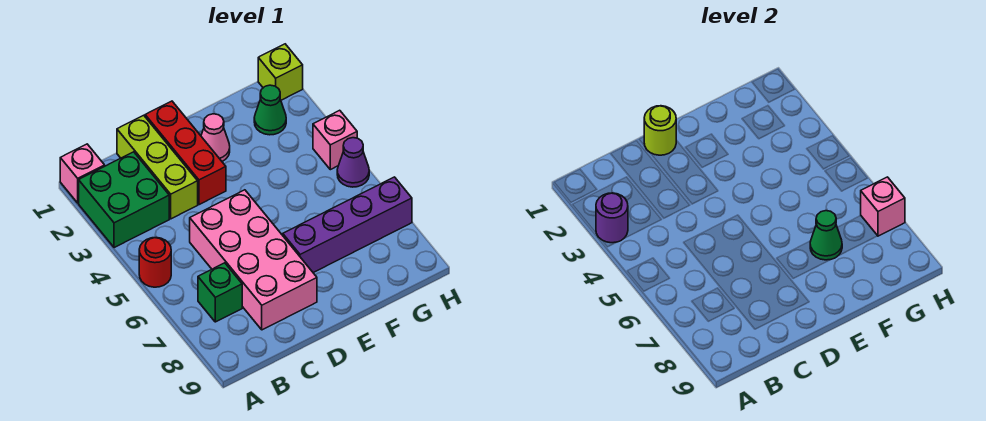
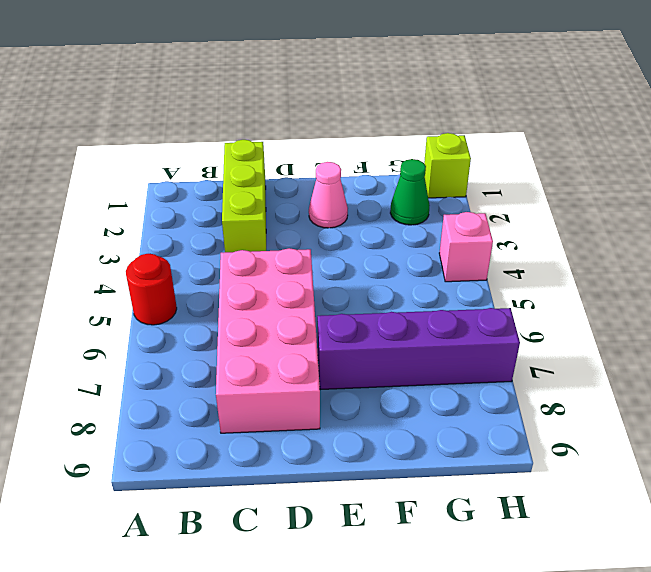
none -> pink brick A1 level 1
none -> green brick A2:B3 level 1
none -> green brick B7 level 1

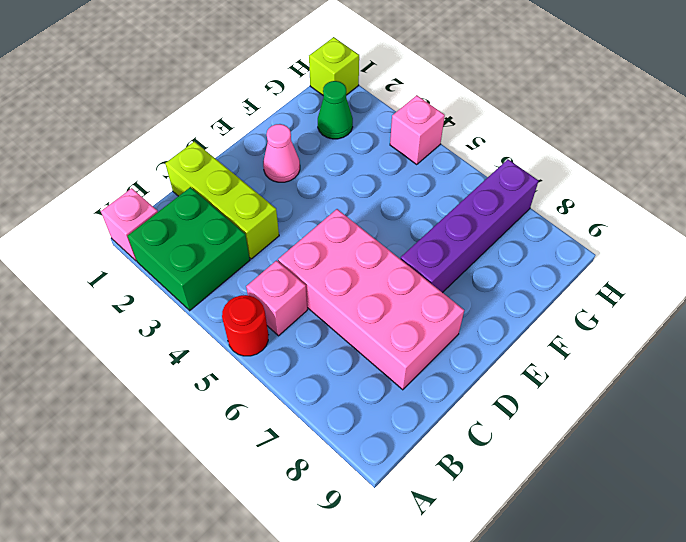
pink brick B5 level 1 -> pink brick H7 level 2
none -> green brick B7 level 1
none -> red brick D1:D3 level 1
none -> purple cone H5 level 1

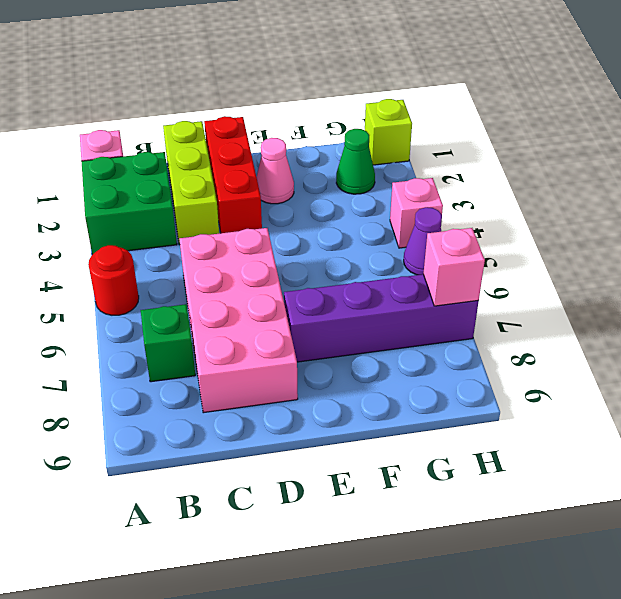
none -> purple round brick A3 level 2
none -> lime round brick D1 level 2
none -> green cone F7 level 2

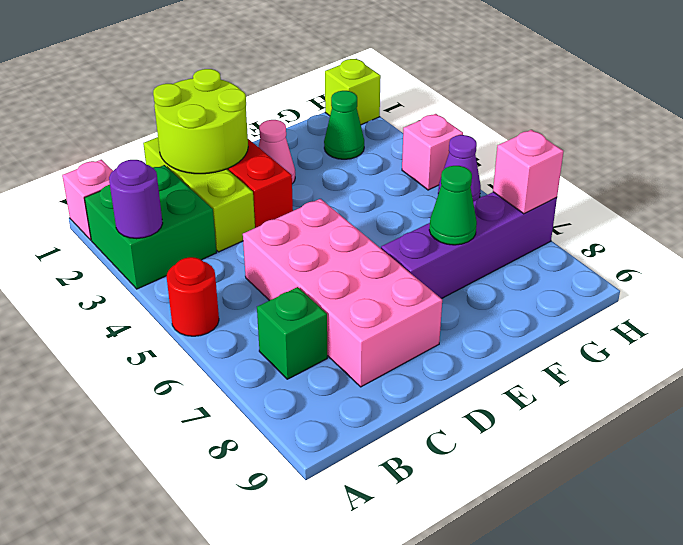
lime round brick C1:D2 level 2 -> lime round brick D1 level 2

